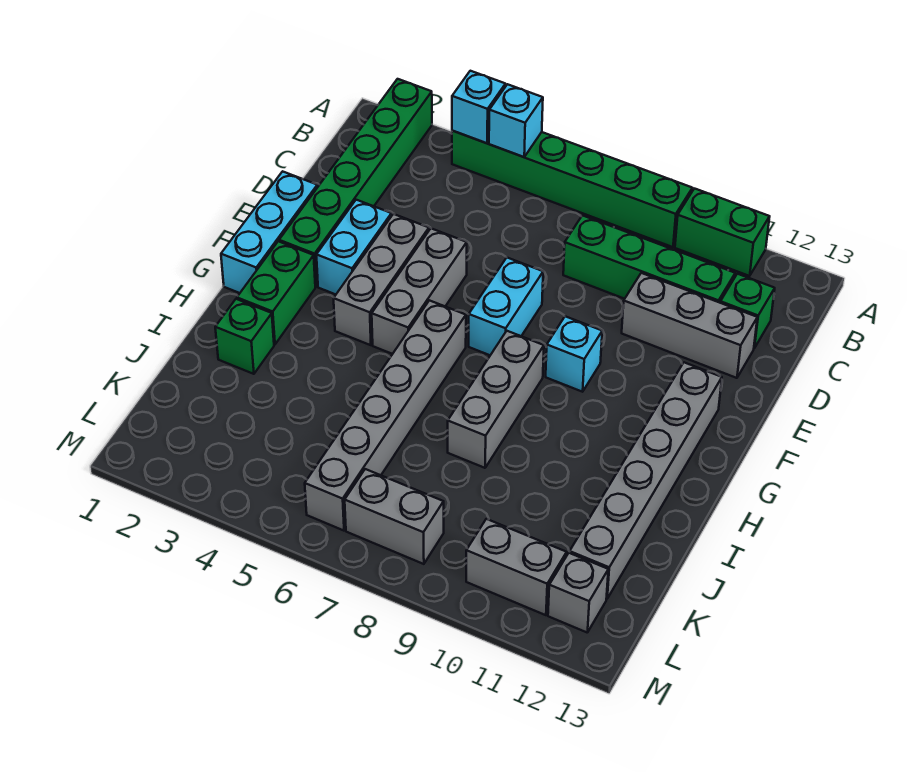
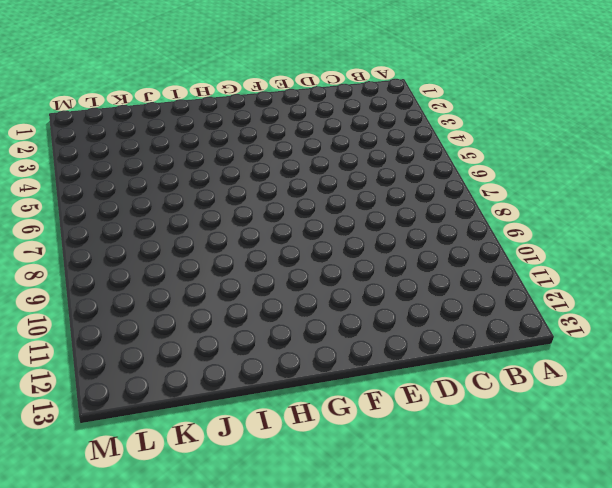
none -> green brick A2:F2 level 1
none -> green brick A4:A9 level 1
none -> green brick A10:A11 level 1

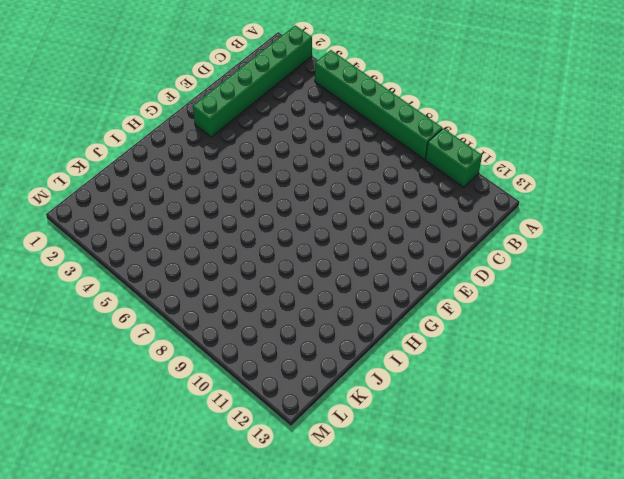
none -> green brick C8:C11 level 1
none -> green brick C12 level 1
none -> grey brick D10:D12 level 1

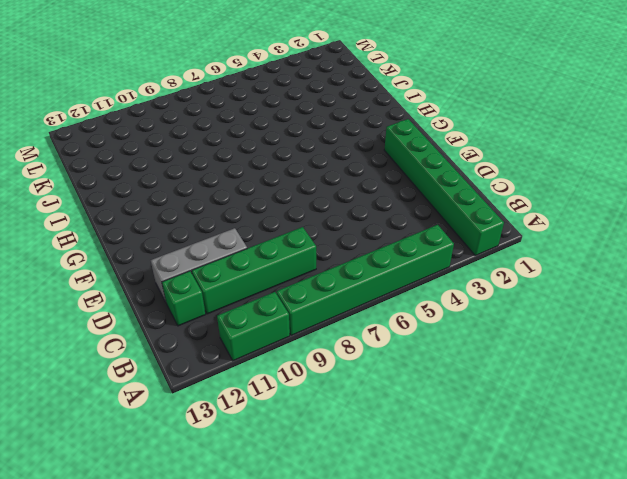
none -> cyan brick E1:G1 level 1
none -> cyan brick E3:F3 level 1
none -> grey brick E4:G4 level 1

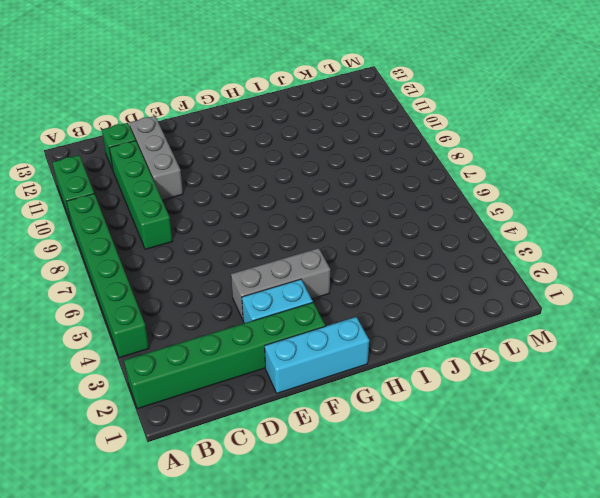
none -> grey brick E5:G5 level 1
none -> cyan brick E7:F7 level 1
none -> cyan brick F9 level 1

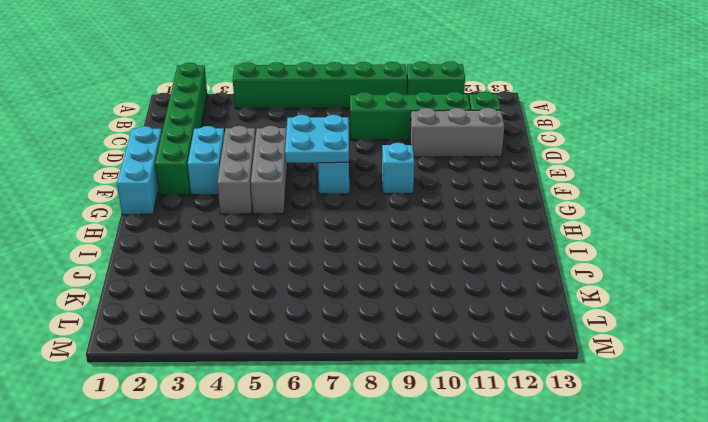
cyan plate E6:F7 level 2 -> none
none -> grey brick F12:K12 level 1
none -> green brick G2:H2 level 1
none -> grey brick G6:L6 level 1

